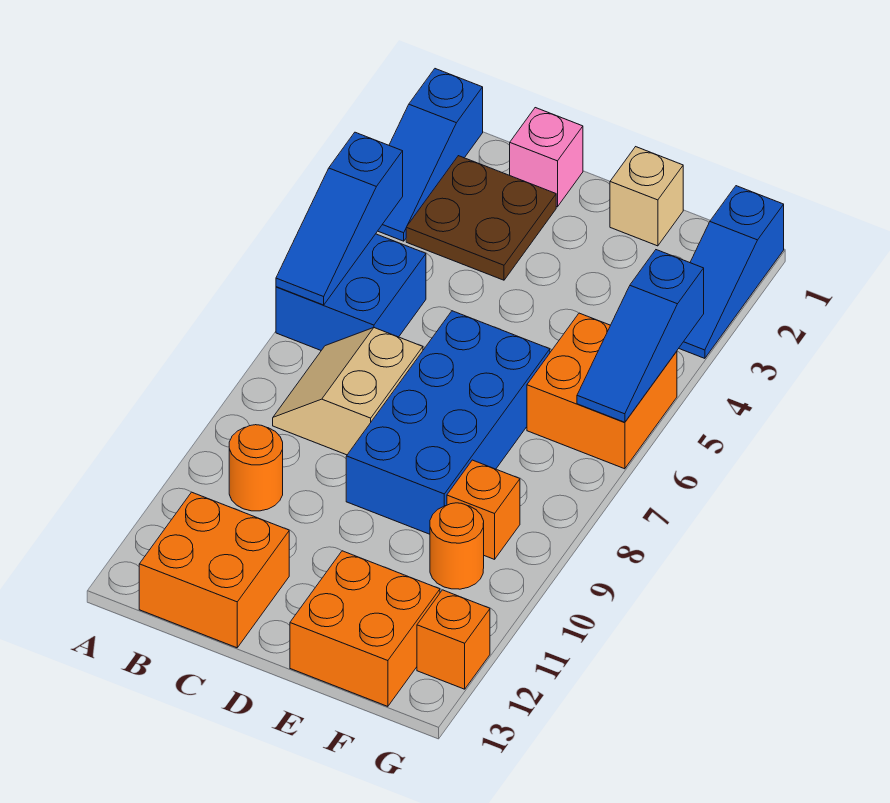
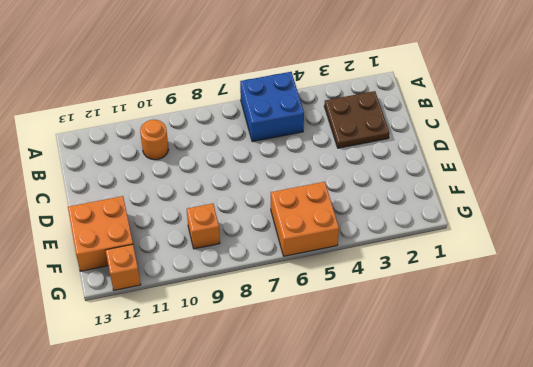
none -> blue slope A1:A3 level 1 top 1
none -> tan slope B7:C8 level 1 top C
none -> orange brick B12:C13 level 1

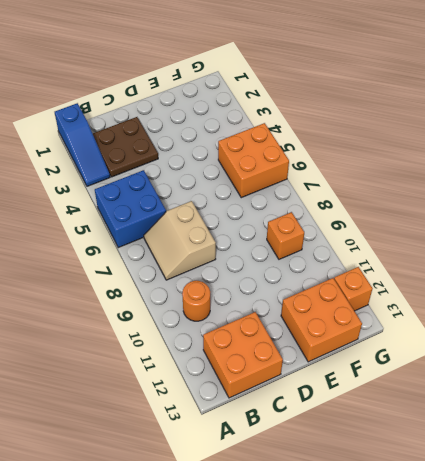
none -> pink brick C1 level 1
none -> blue brick D6:E9 level 1
none -> tan brick E1 level 1

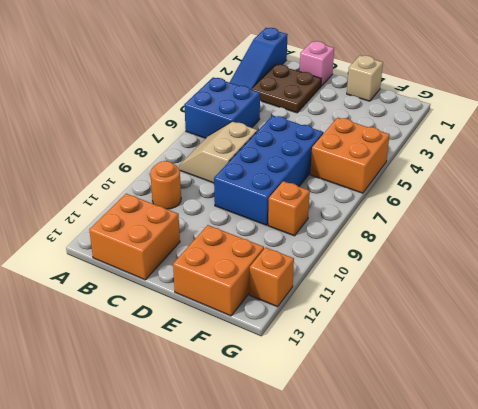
none -> orange round brick F10 level 1
none -> blue slope G1:G3 level 1 top 1
none -> blue slope A4:A6 level 2 top 4

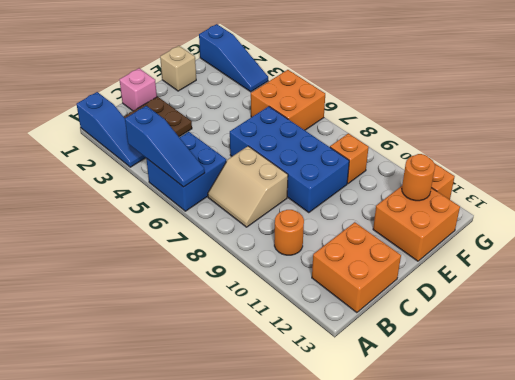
orange round brick F12 level 2 -> orange round brick F10 level 1
none -> blue slope G4:G6 level 2 top 4

